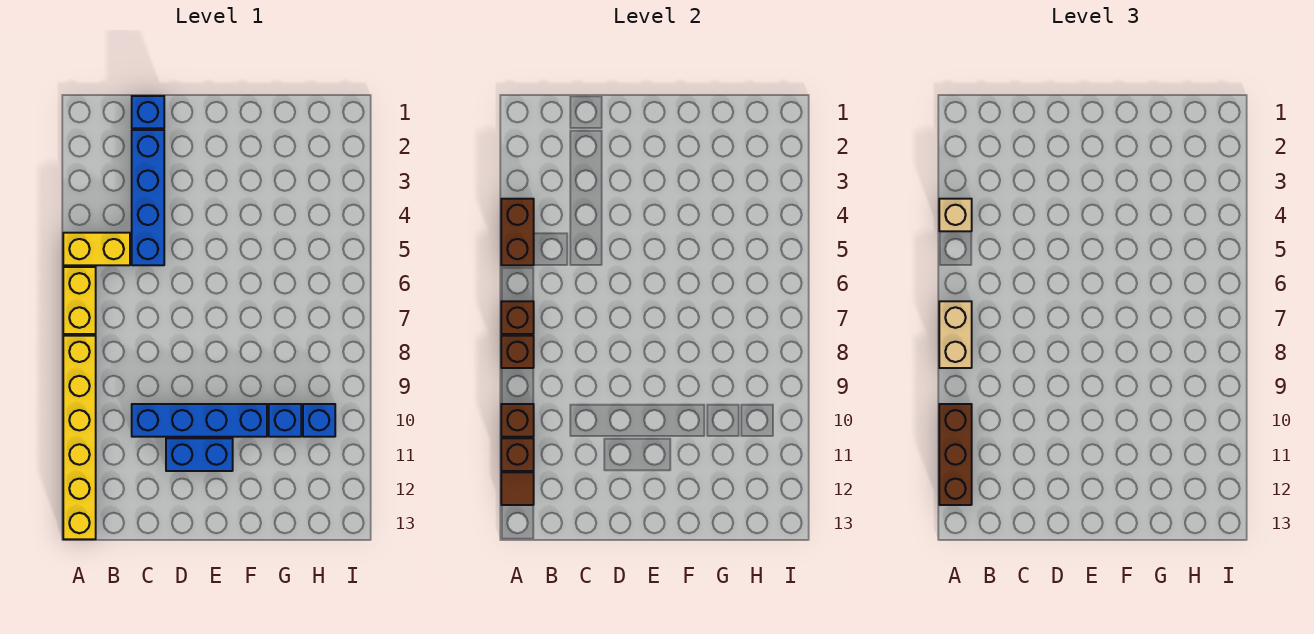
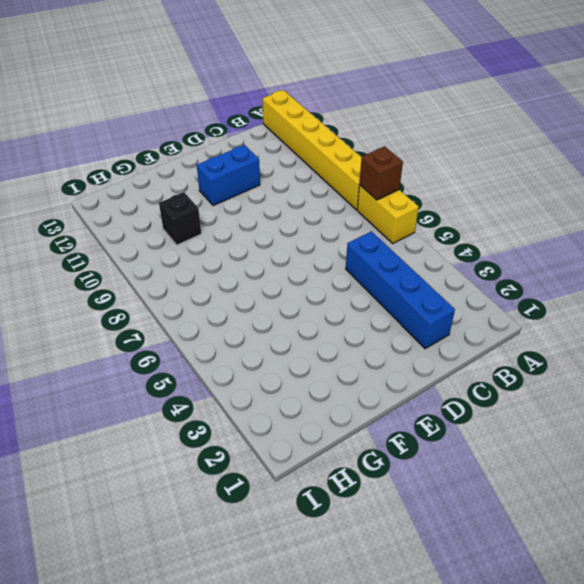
black brick G10 level 1 -> blue brick G10 level 1
none -> yellow brick A5:B5 level 1
none -> blue brick C1 level 1
none -> blue brick C10:F10 level 1

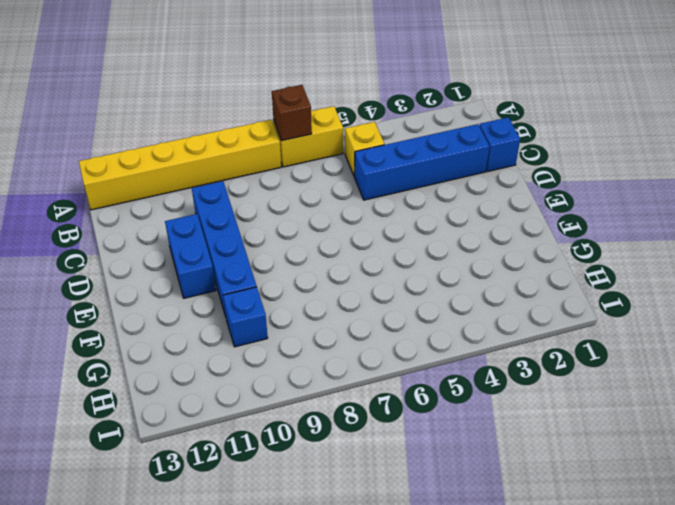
yellow brick B5 level 1 -> yellow brick A5:B5 level 1
none -> blue brick H10 level 1
none -> brown brick A4:A5 level 2
none -> brown brick A8 level 2

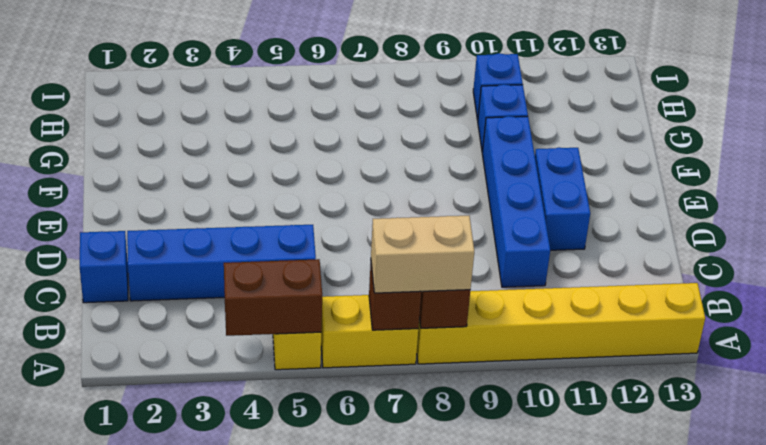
none -> brown brick A10 level 2
none -> brown brick A11 level 2
none -> brown tile A12 level 2

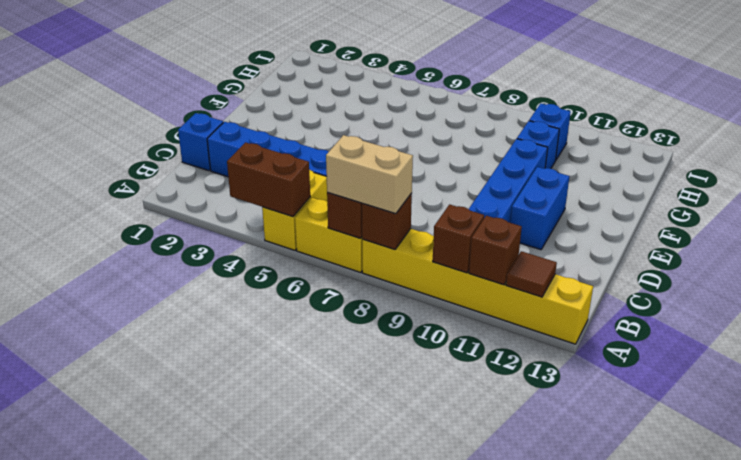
none -> tan brick A4 level 3
none -> brown brick A10:A12 level 3

